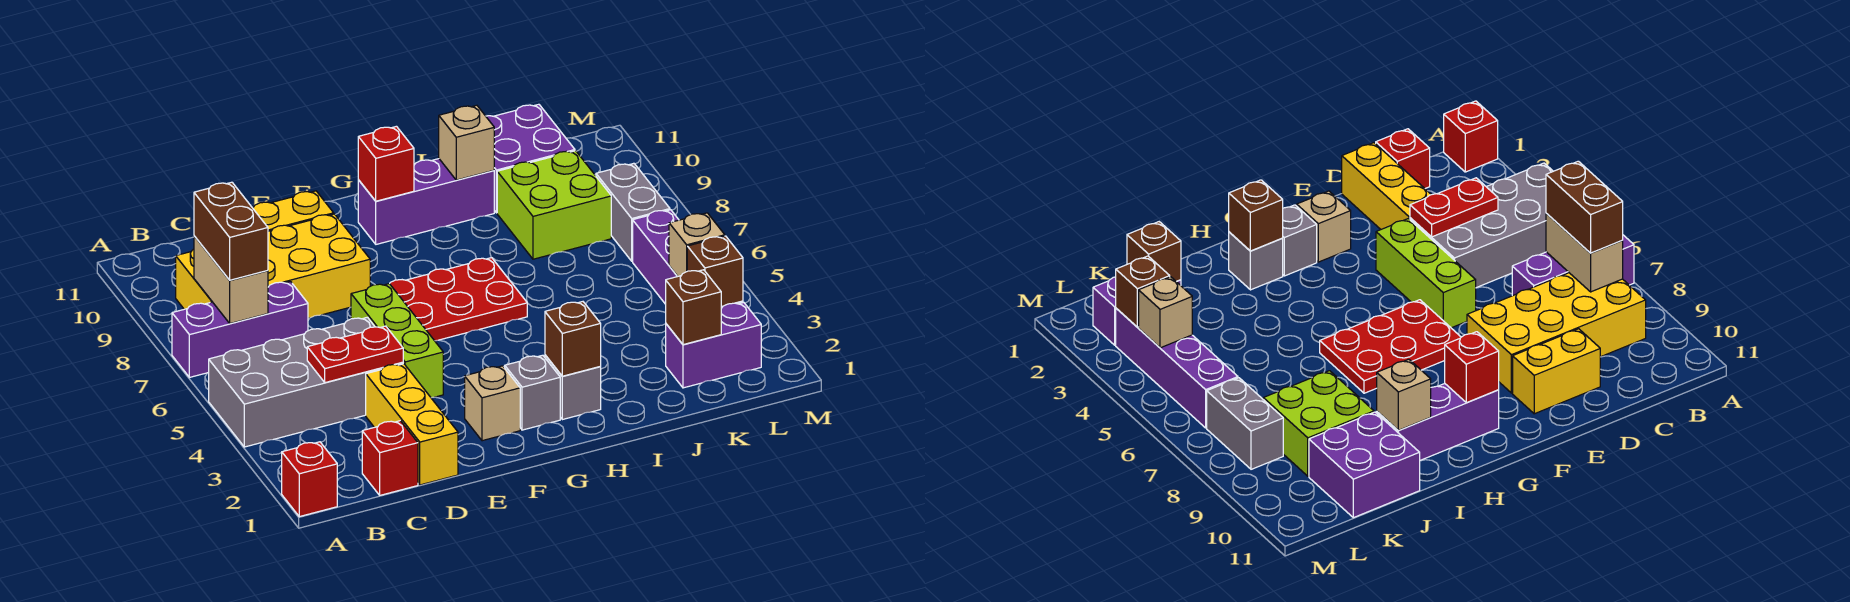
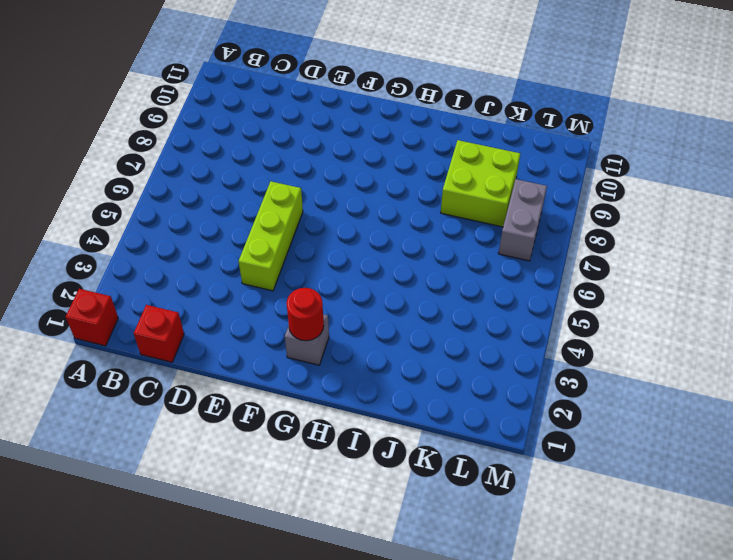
red round brick G2 level 2 -> none
none -> grey brick A4:D5 level 1
none -> purple brick A7:C7 level 1
none -> yellow brick B8:E9 level 1

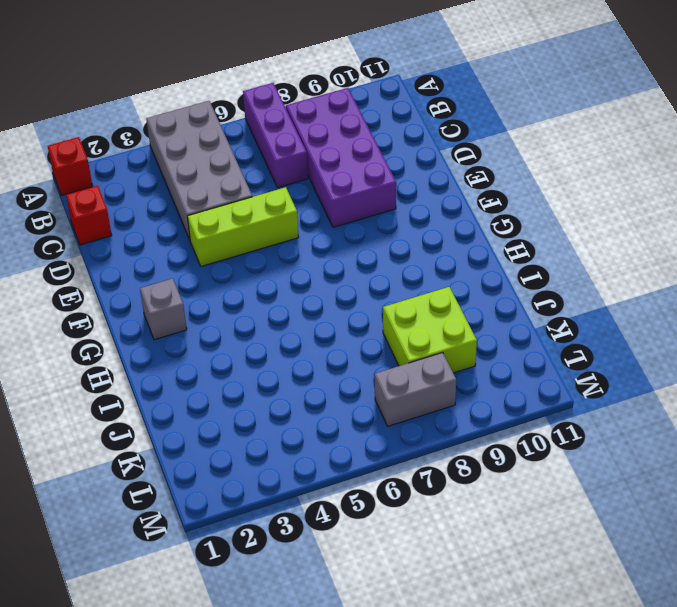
purple brick B8:E9 level 1 -> yellow brick B8:E9 level 1
none -> yellow brick D1:D3 level 1
none -> yellow brick D10:E10 level 1
none -> tan brick F2 level 1

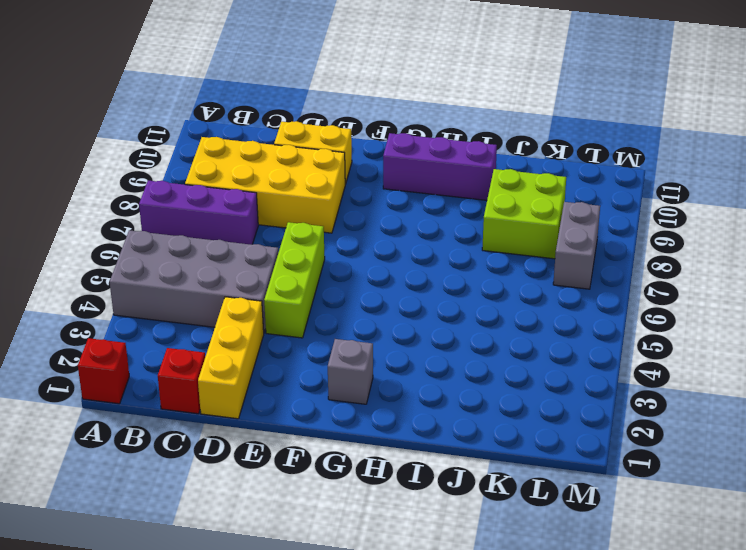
none -> tan brick F2 level 1
none -> red plate F6:H7 level 1
none -> grey brick H2 level 1

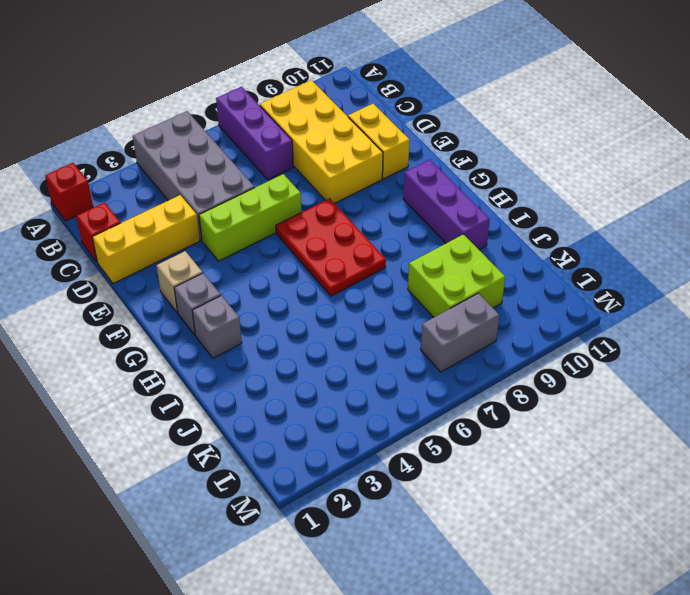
none -> purple brick J10:K11 level 1
none -> purple brick K2:L2 level 1
none -> purple brick L3:L6 level 1

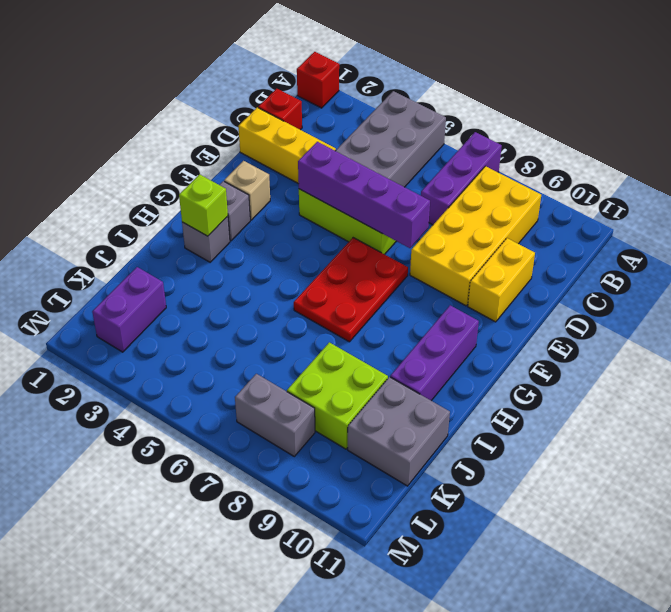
purple brick E4:E7 level 2 -> purple brick L3:L6 level 1
lime brick H2 level 2 -> brown brick H2 level 2
grey brick J10:K11 level 1 -> purple brick J10:K11 level 1
none -> tan brick B7:B8 level 2
none -> red plate C4:D4 level 2
none -> red brick G10 level 2

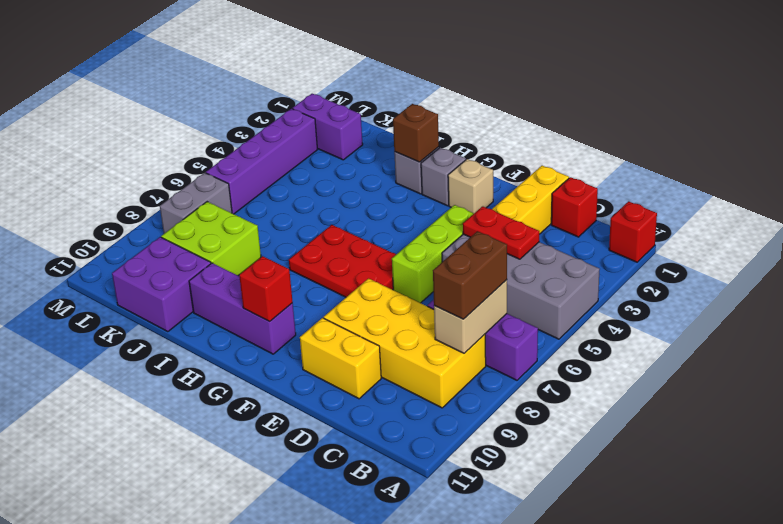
none -> tan brick I10 level 2
none -> brown brick K2 level 2
none -> brown brick L3 level 2

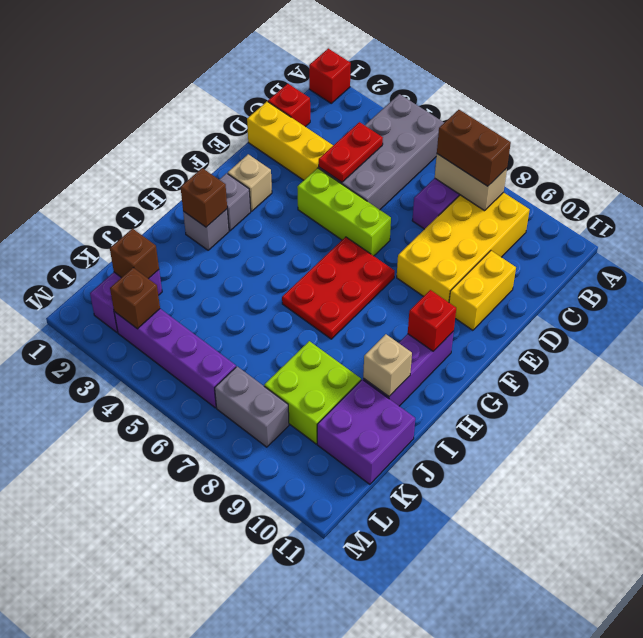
none -> tan brick L4 level 2

